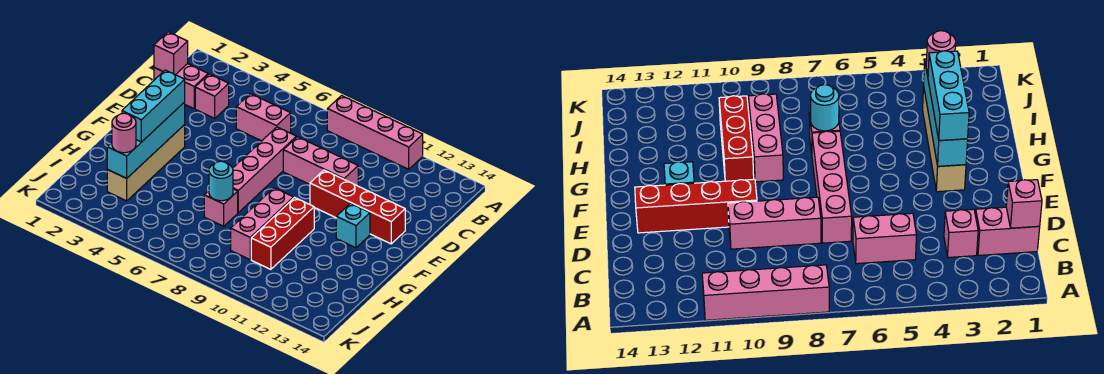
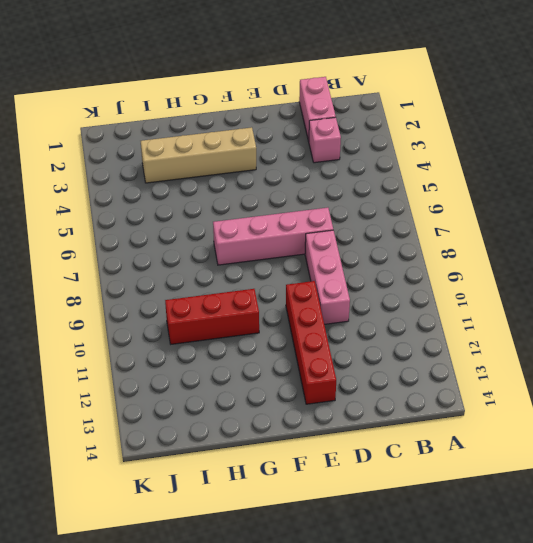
none -> pink brick A8:A11 level 1
none -> pink brick C5:C6 level 1
none -> cyan brick F12 level 1

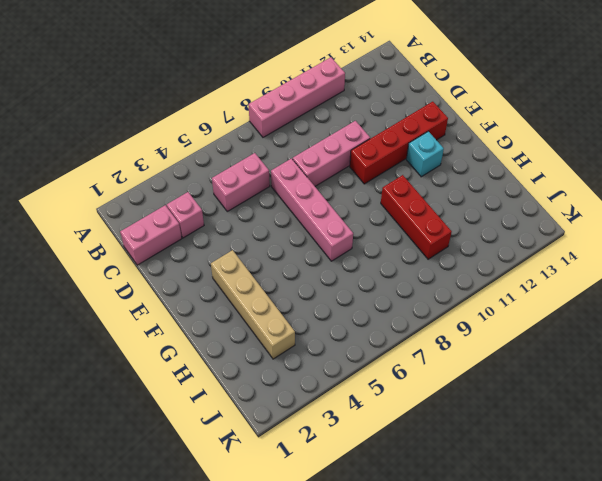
none -> pink brick G9:I9 level 1
none -> pink brick H7 level 1
none -> pink brick C1 level 2

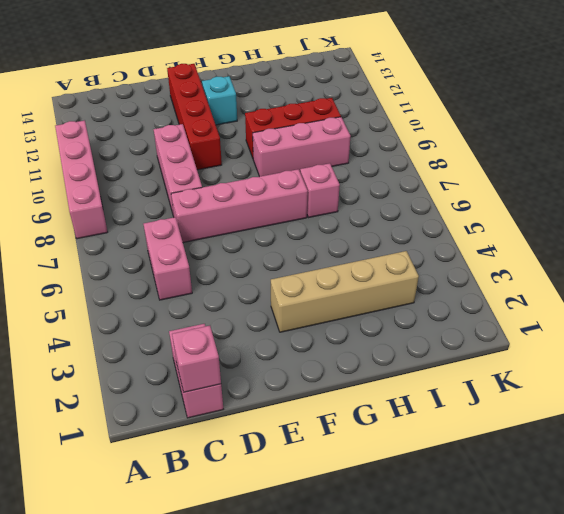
none -> pink brick C3 level 1
none -> cyan brick F3:I3 level 2
none -> cyan round brick H7 level 2

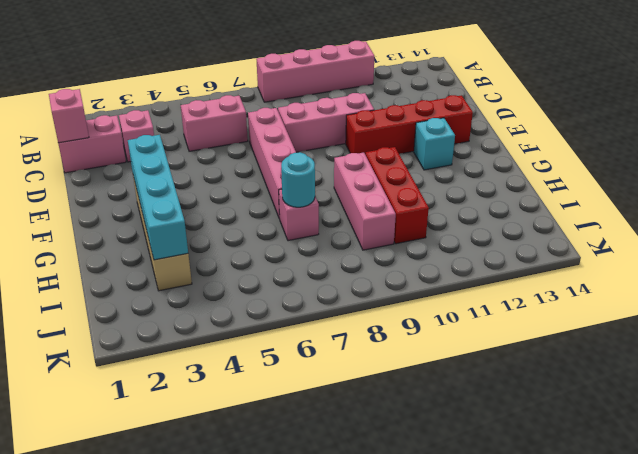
none -> cyan brick F3:H3 level 3
none -> pink round brick I3 level 3

